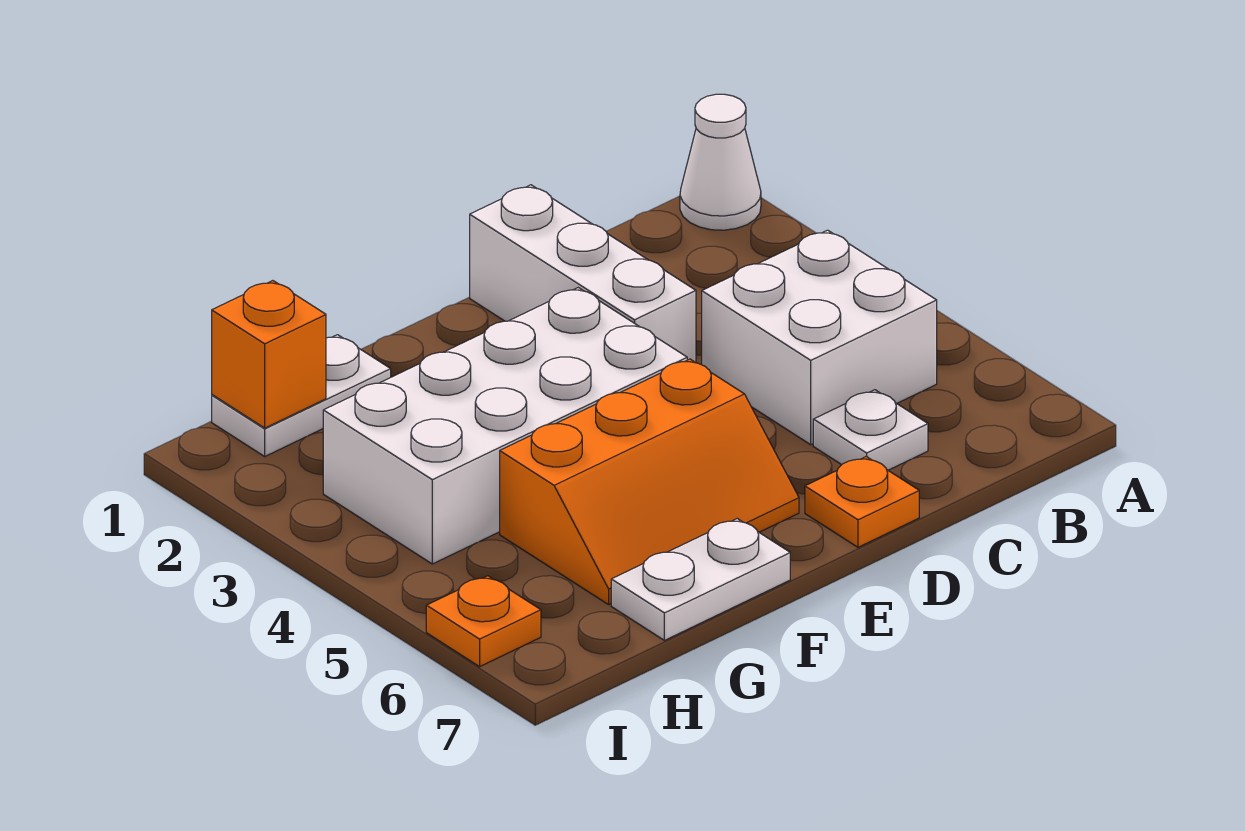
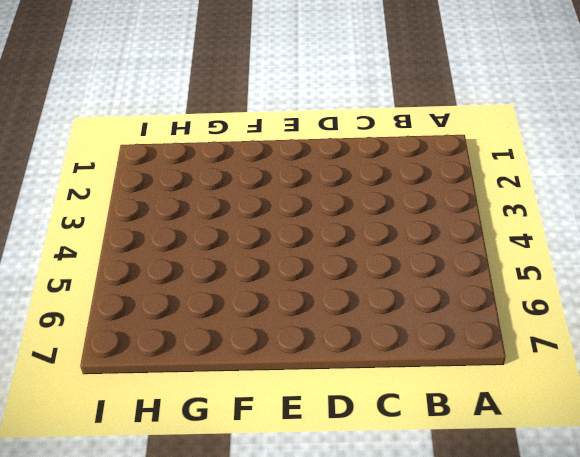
none -> white cone A1 level 1
none -> white brick B4:C5 level 1

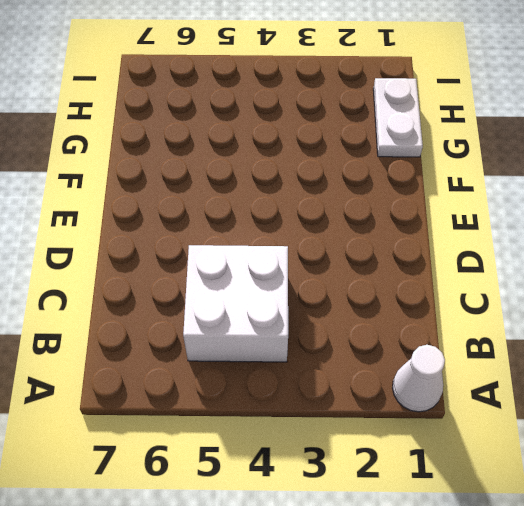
none -> white plate C6 level 1
none -> white brick D1:D3 level 1

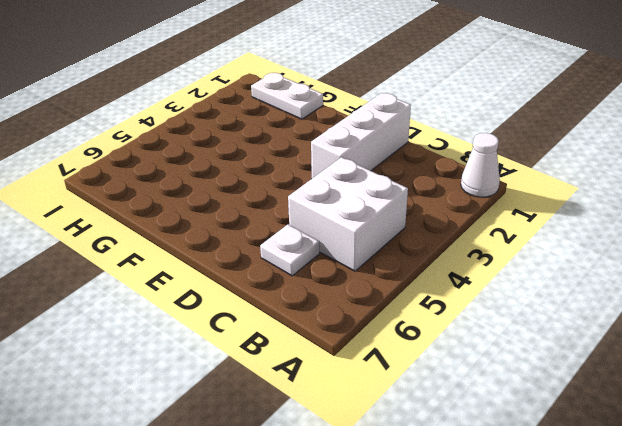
none -> orange plate D7 level 1
none -> white brick E3:H4 level 1

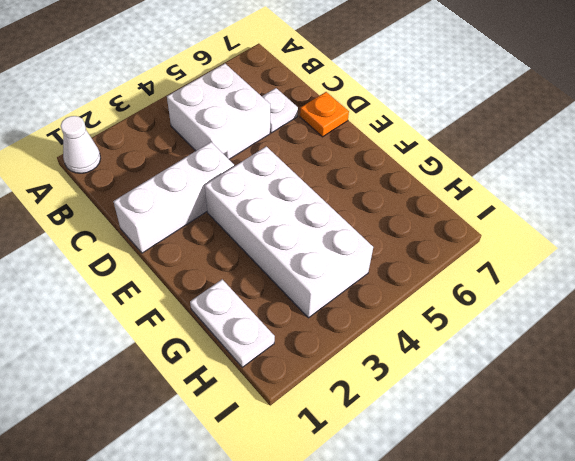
none -> orange slope E5:G6 level 1 top 5
none -> white plate F7:G7 level 1

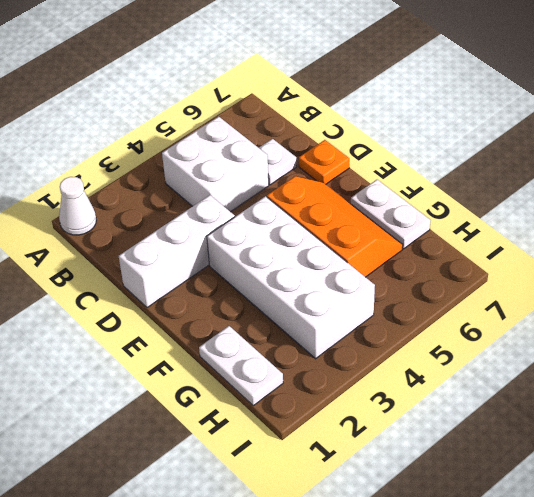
none -> orange plate I6 level 1
none -> orange brick H1 level 2

